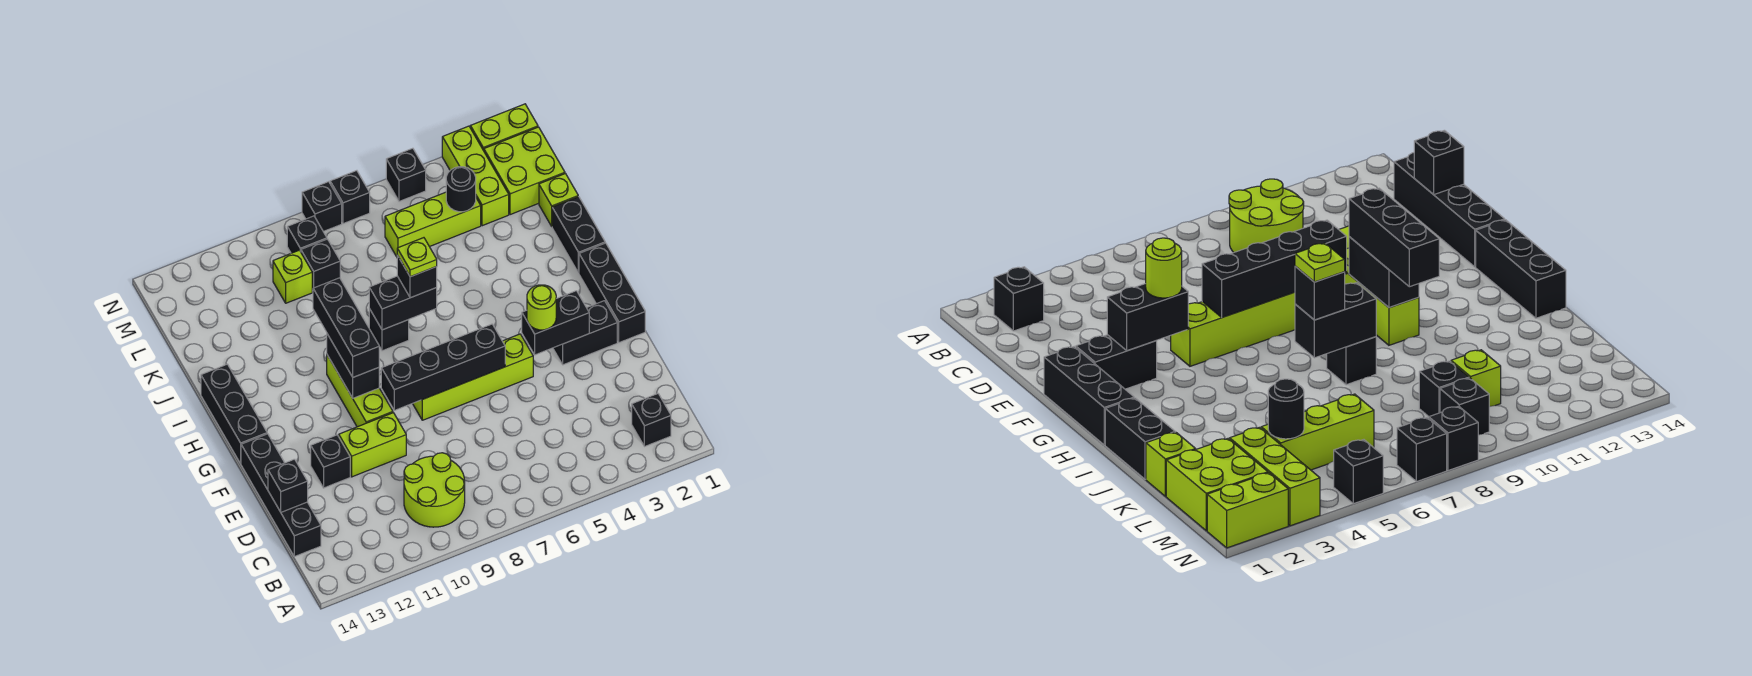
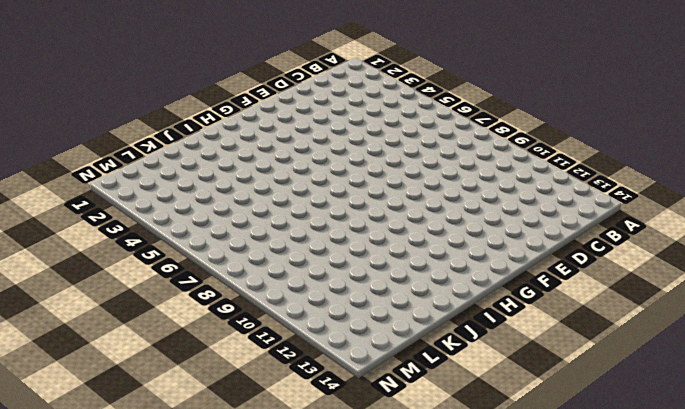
none -> black brick B2 level 1
none -> lime round brick B9:C10 level 1
none -> black brick C14:F14 level 1
none -> lime brick E10:E11 level 1

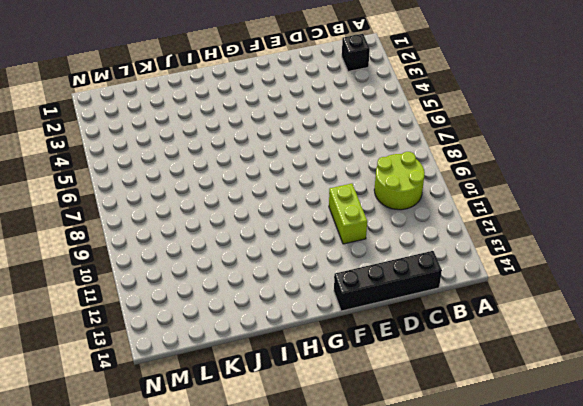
none -> black brick E12 level 1
none -> black brick F1:H1 level 1
none -> black brick F2:F3 level 1
none -> lime brick F5:F8 level 1

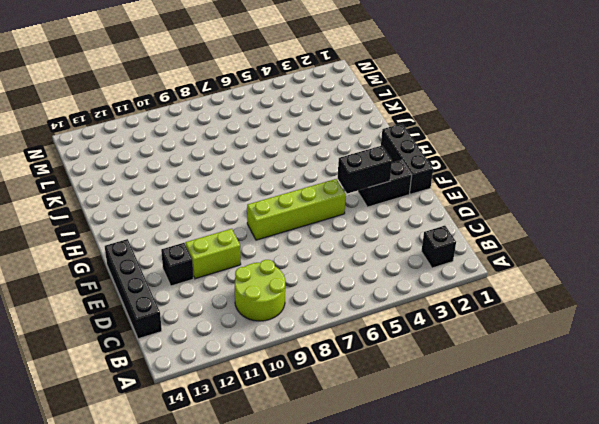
none -> lime brick F10:H10 level 1
none -> black brick G14:I14 level 1
none -> black brick I1:J1 level 1
none -> black brick I8 level 1

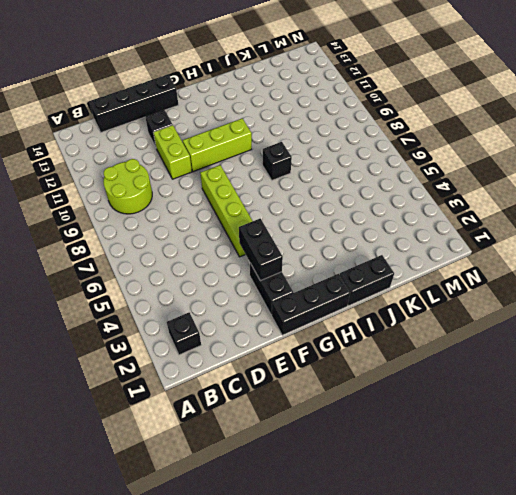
none -> black brick G14:I14 level 1
none -> lime brick K1 level 1
none -> lime brick L1:M2 level 1
none -> lime brick L3:N3 level 1

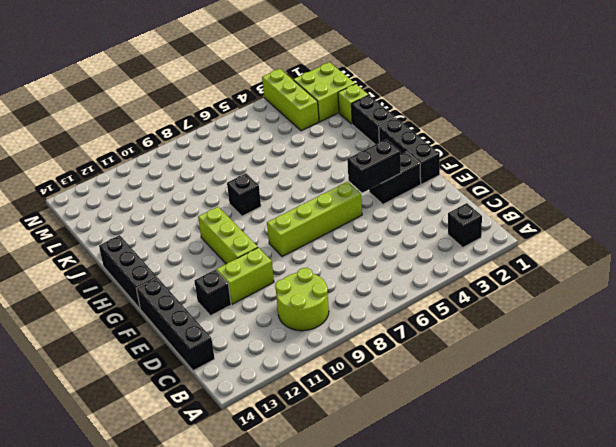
none -> lime brick L4:L6 level 1
none -> black brick L9 level 1
none -> lime brick L10 level 1
none -> black brick M9 level 1

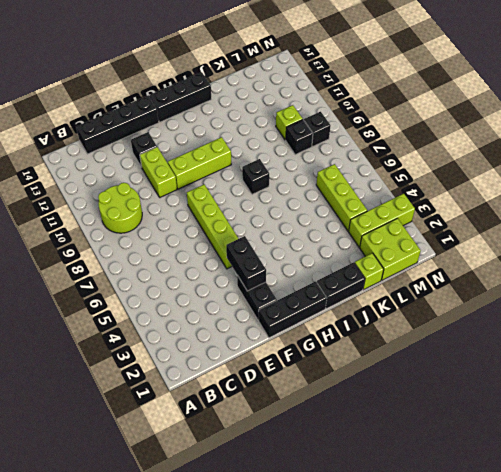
none -> black brick B2 level 1
none -> lime brick N1:N2 level 1
none -> black brick N5 level 1
none -> black brick N7 level 1

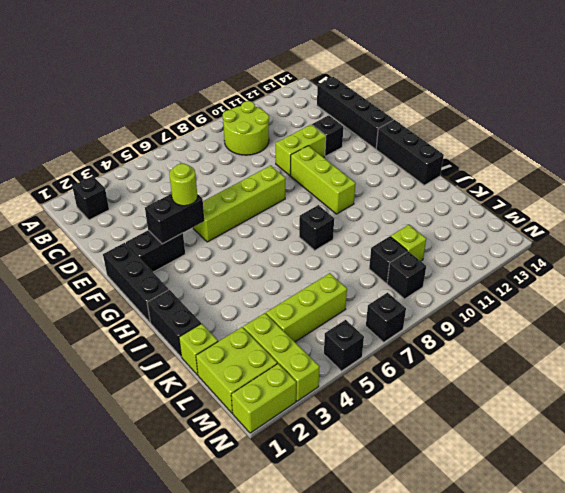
none -> black brick N8 level 1
none -> black brick D14 level 2
none -> black brick F6:F9 level 2
none -> black brick G10:H10 level 2

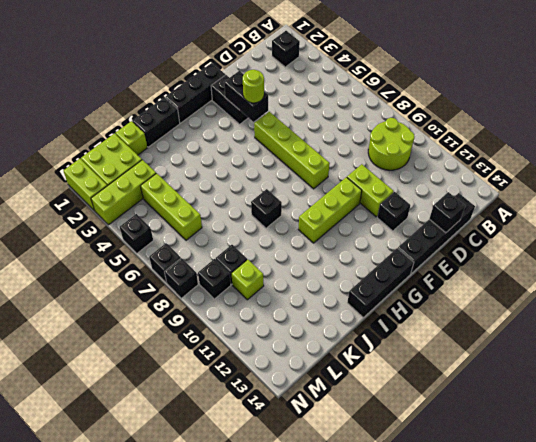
none -> black brick F6:F9 level 2
none -> black brick G10:H10 level 2
none -> black brick I7:I8 level 2
none -> black round brick L4 level 2

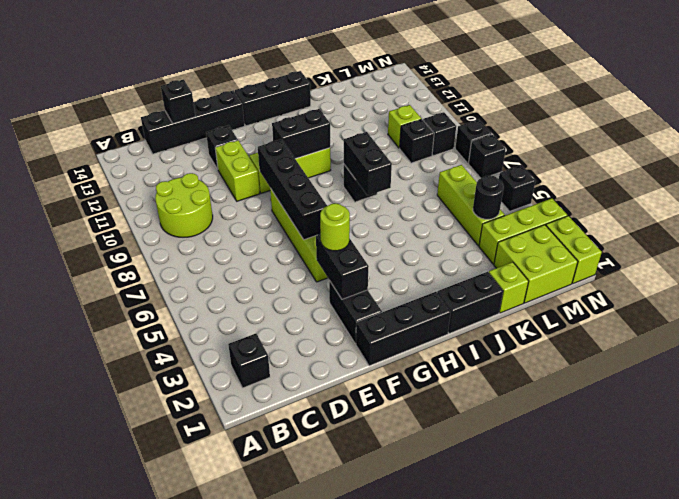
none -> black brick G10:I10 level 3
none -> black brick I7 level 3
none -> lime plate I7 level 4

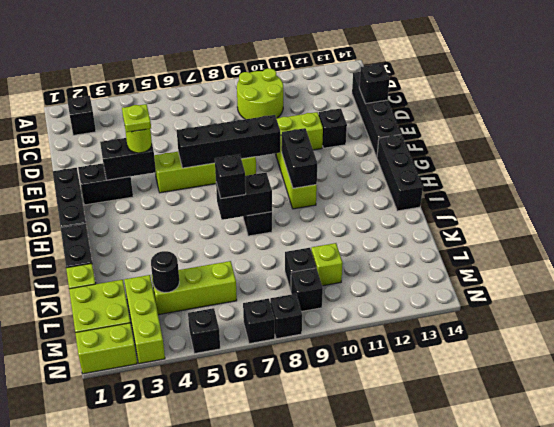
lime plate F4 level 4 -> lime plate I7 level 4
none -> black brick G10:I10 level 3

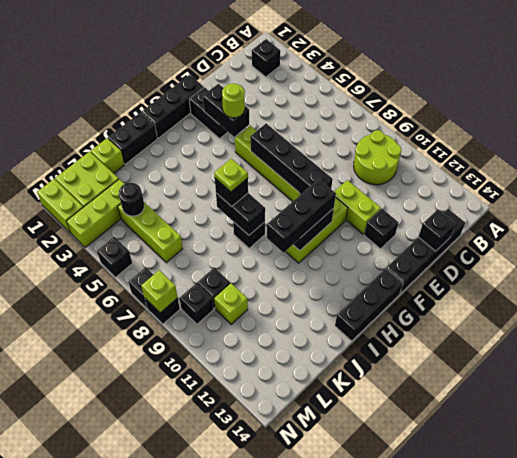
lime brick N8 level 2 -> none

